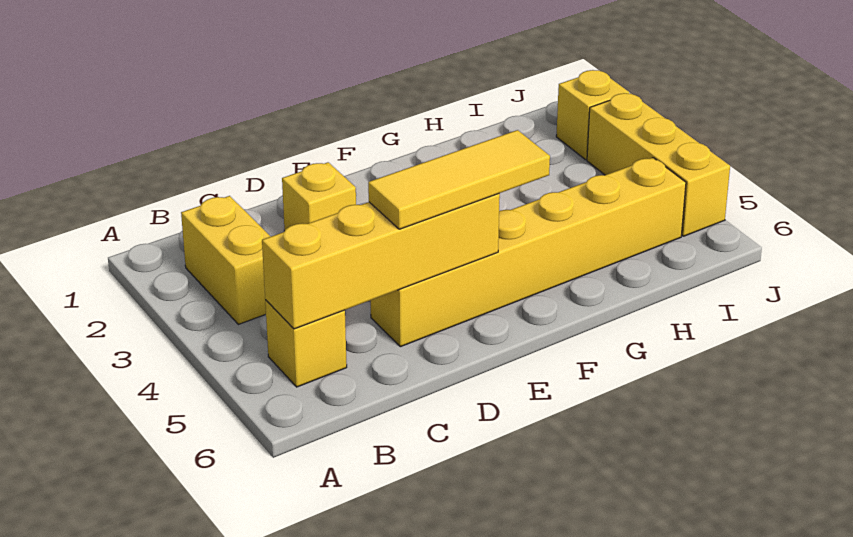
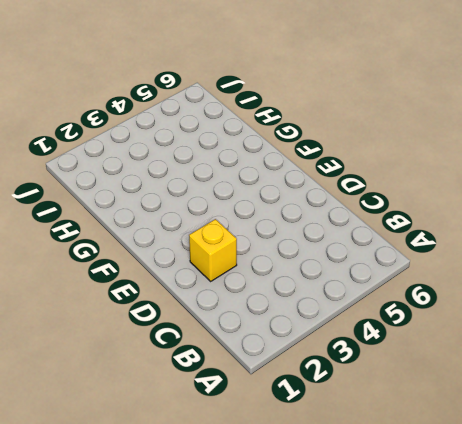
none -> yellow brick B2:B3 level 1
none -> yellow brick B5 level 1

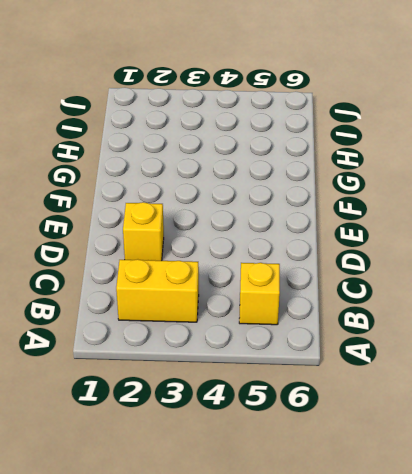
none -> yellow brick D5:I5 level 1
none -> yellow brick J2 level 1

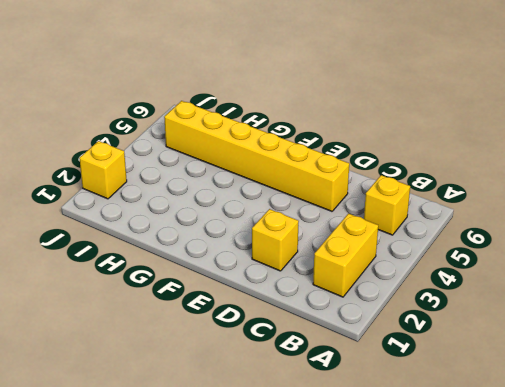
none -> yellow brick J3:J5 level 1
none -> yellow brick B5:E5 level 2

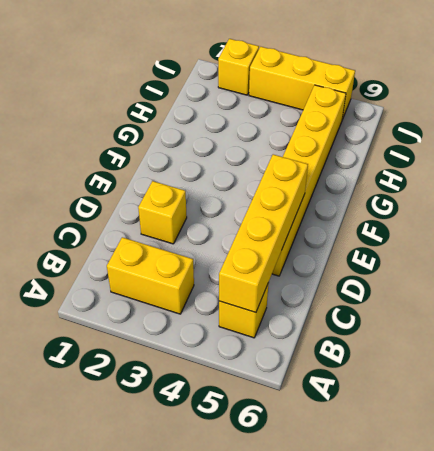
none -> yellow tile D5:F5 level 3

